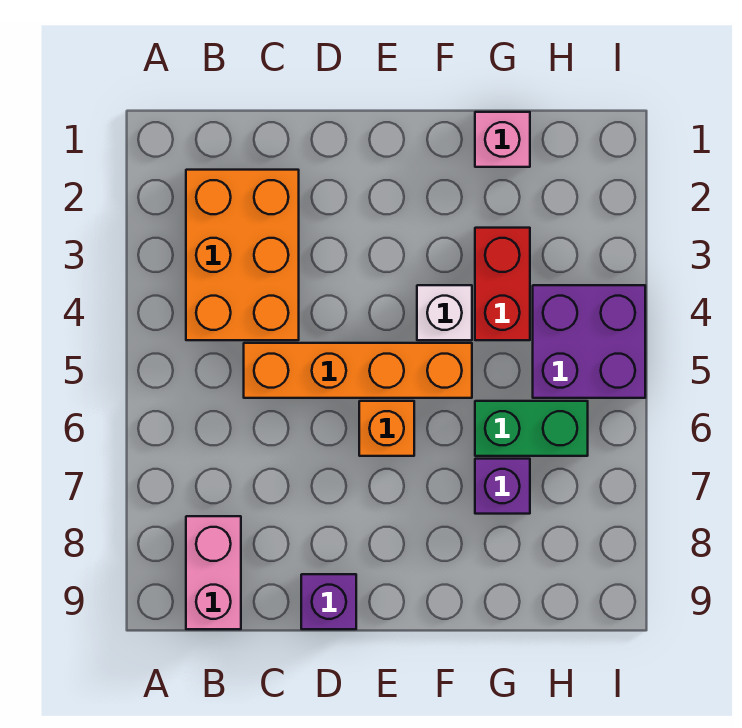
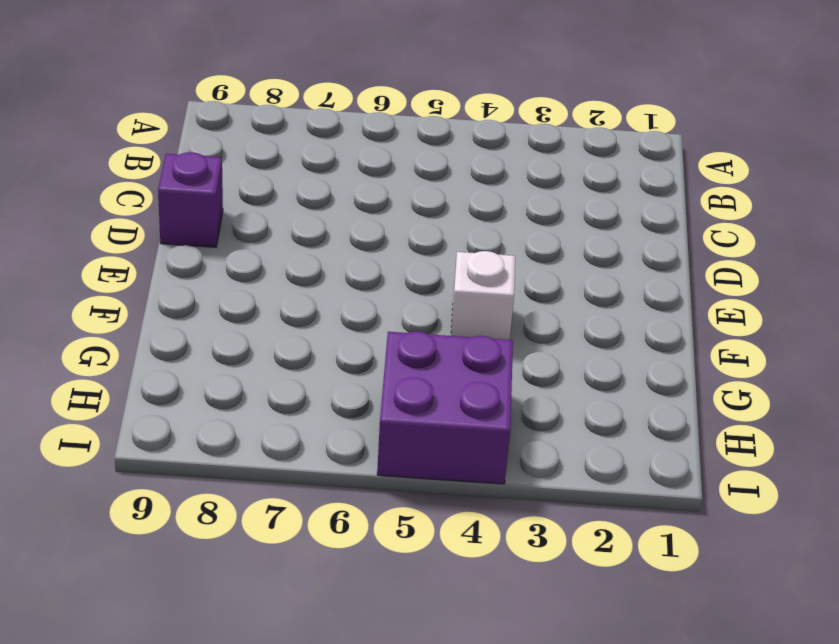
none -> orange brick B2:C4 level 1
none -> pink brick B8:B9 level 1

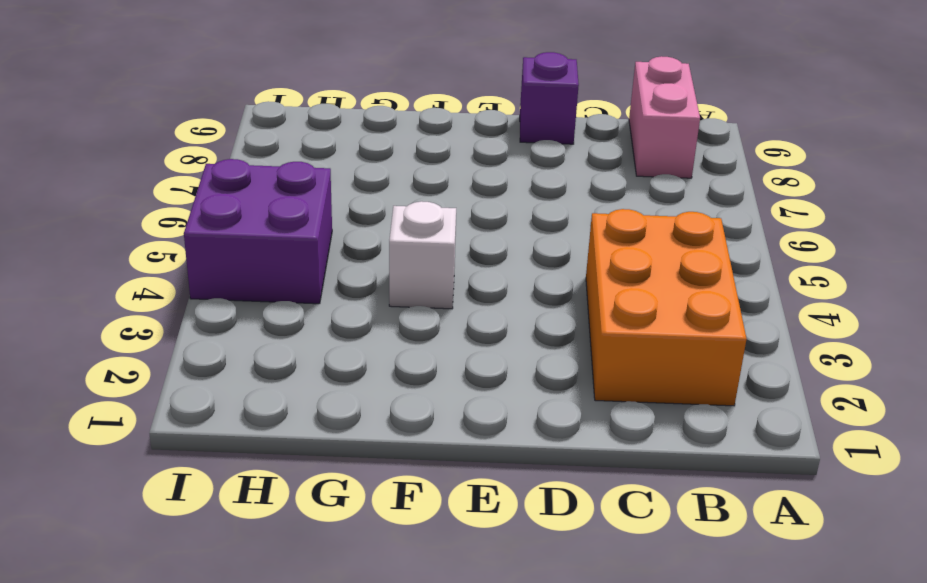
none -> orange brick C5:F5 level 1
none -> orange brick E6 level 1

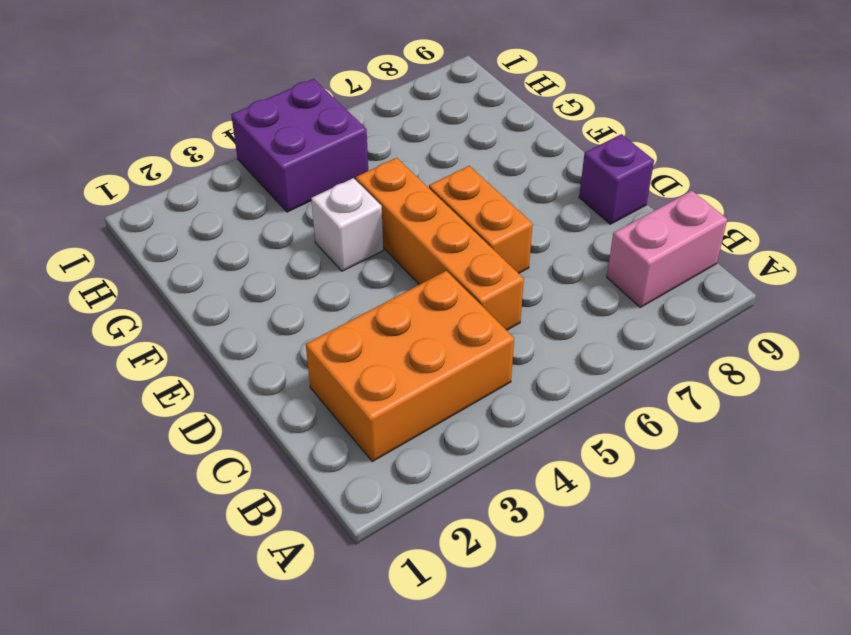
orange brick D6:E6 level 1 -> orange brick E6 level 1
none -> pink brick G1 level 1
none -> red brick G3:G4 level 1

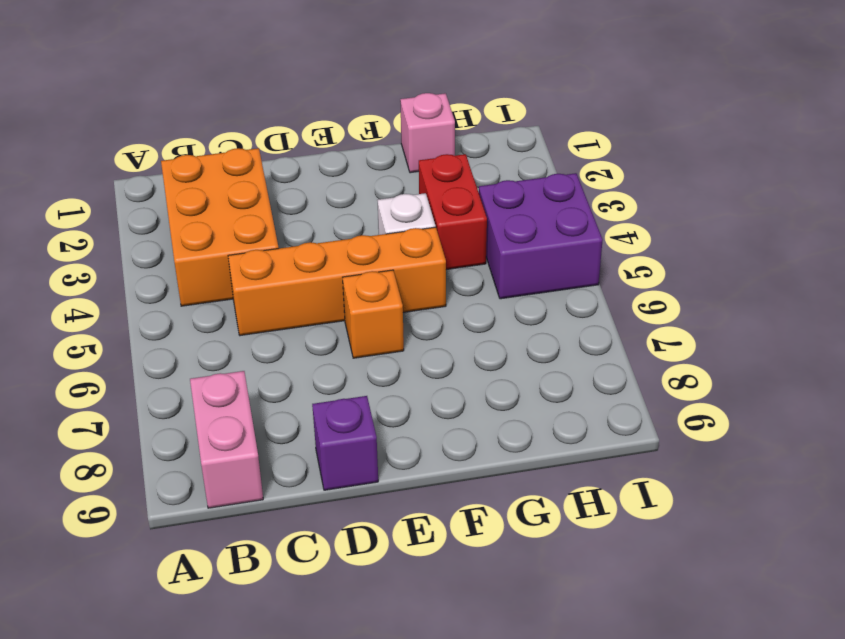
none -> green brick G6:H6 level 1
none -> purple brick G7 level 1

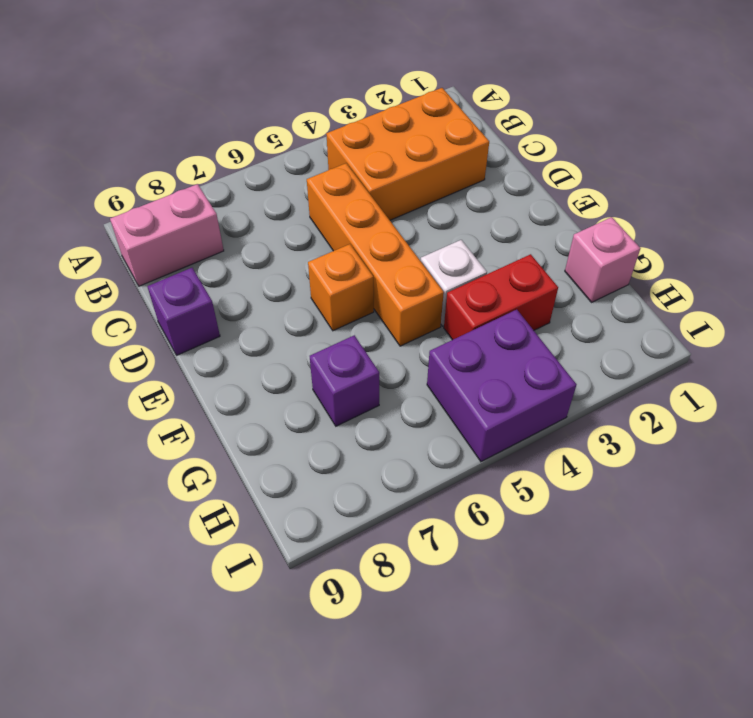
none -> green brick G6:H6 level 1

